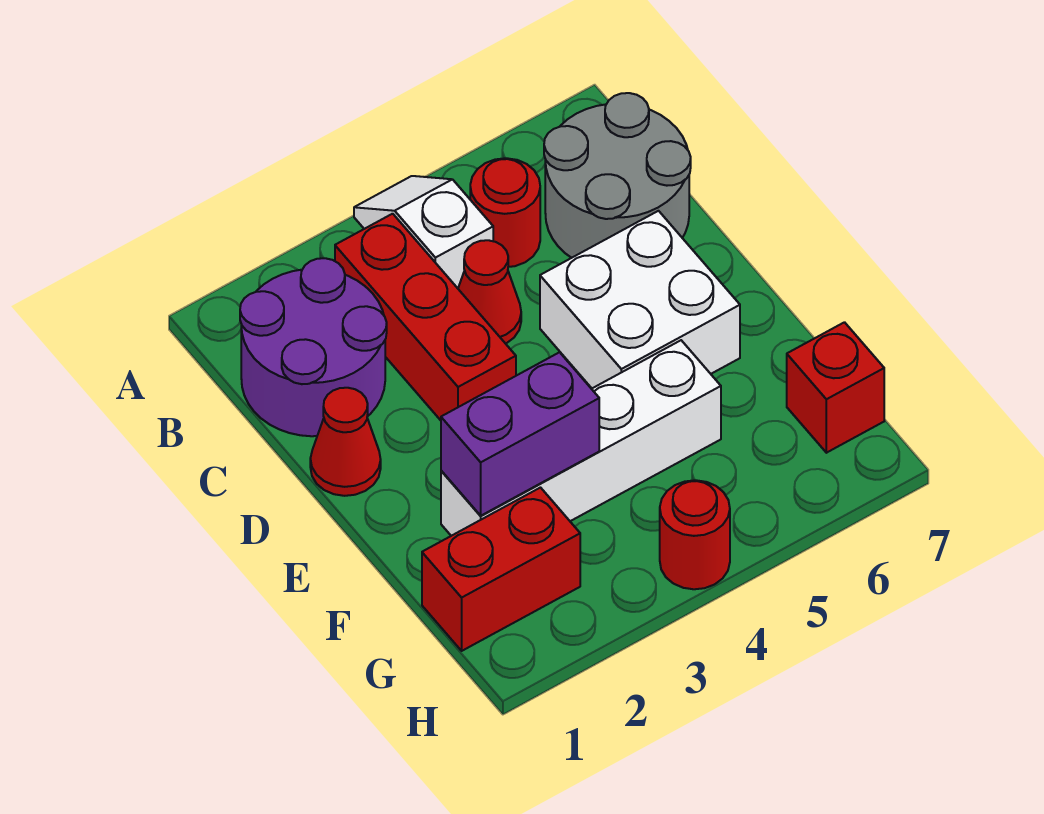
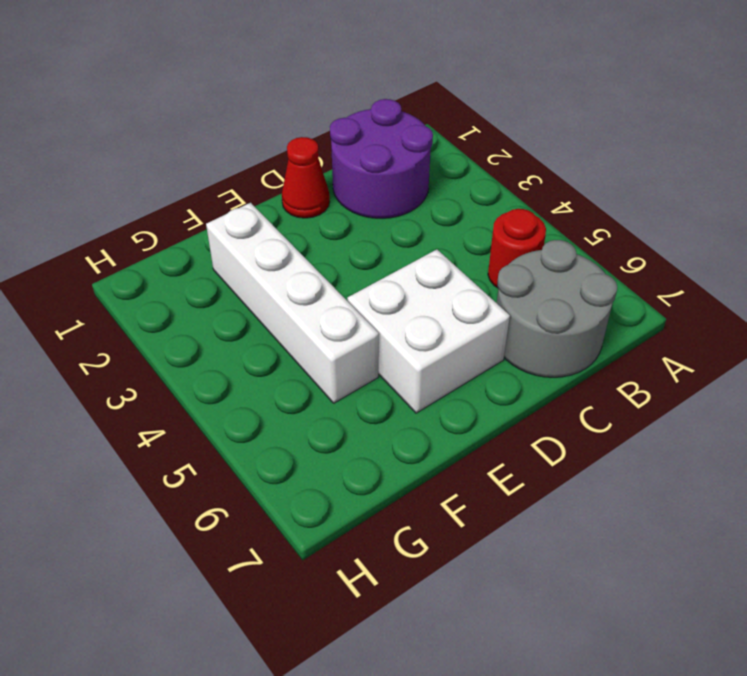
none -> white slope A4:B4 level 1 top B
none -> red brick B3:D3 level 1
none -> red cone C4 level 1

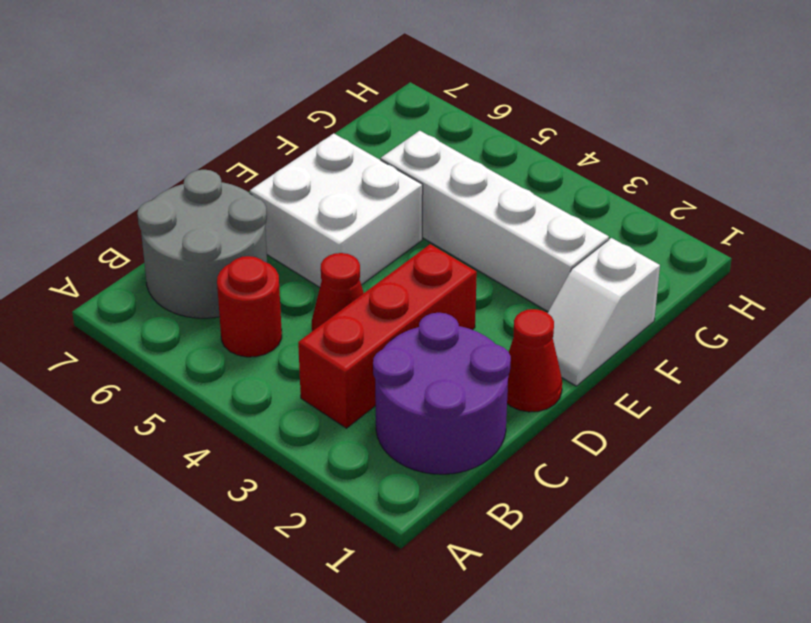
white slope E1:F1 level 1 top F -> white slope A4:B4 level 1 top B
none -> red brick G1:G2 level 1
none -> red brick G7 level 1
none -> red round brick H4 level 1

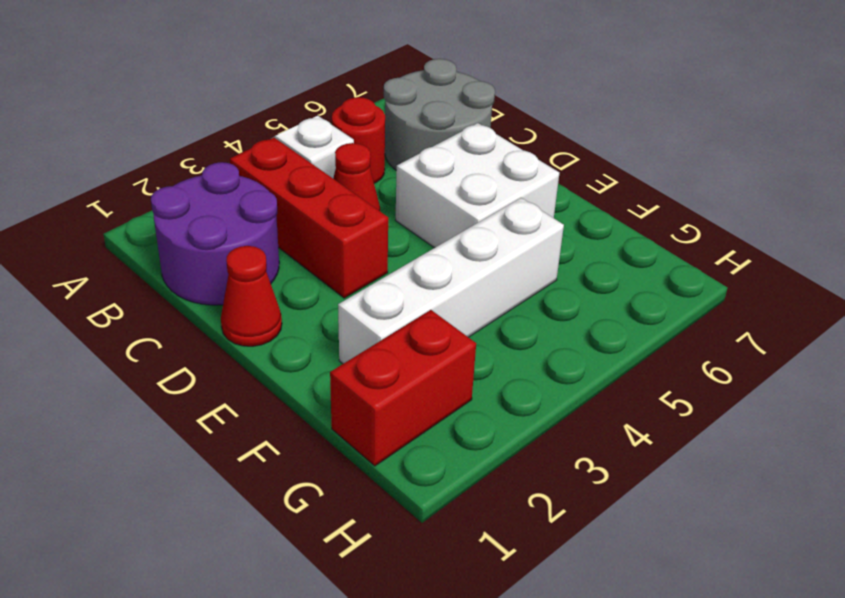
none -> red brick G7 level 1
none -> red round brick H4 level 1
none -> purple brick F2:F3 level 2

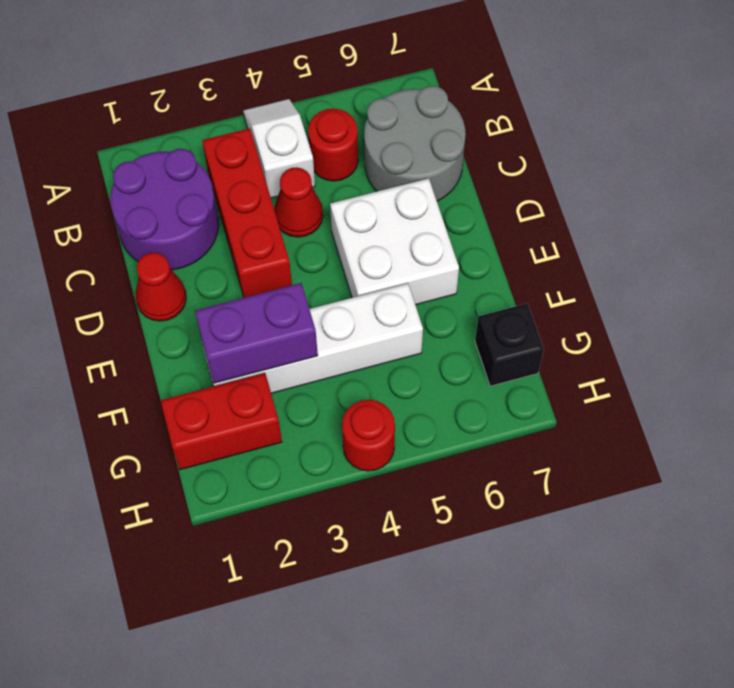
black brick G7 level 1 -> red brick G7 level 1

